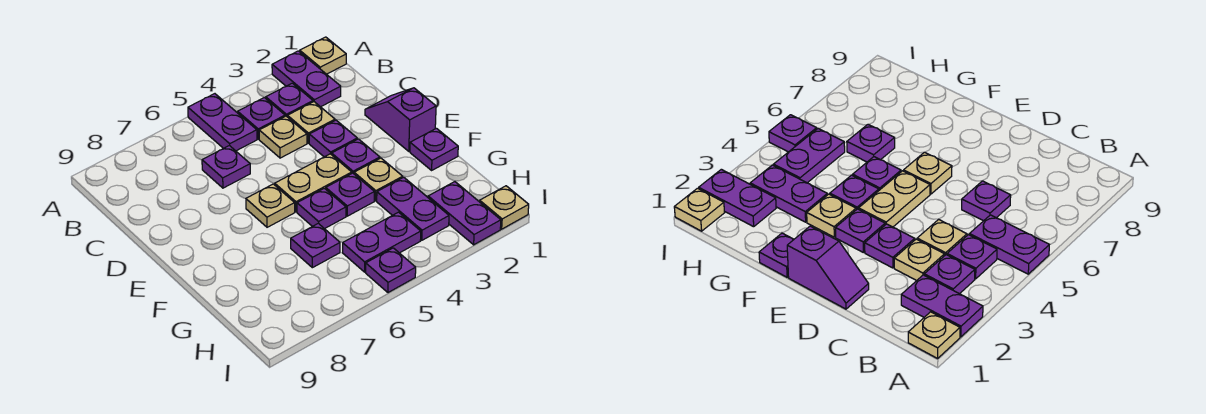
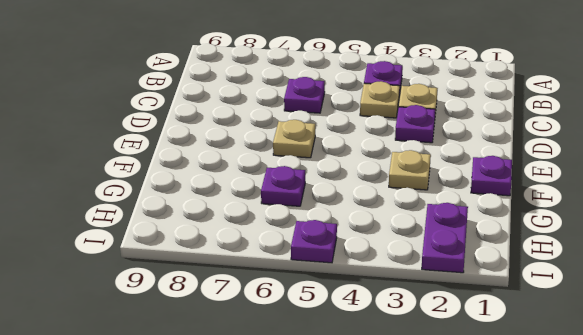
none -> tan plate A1 level 1
none -> purple plate A2:B2 level 1
none -> purple plate A5:B5 level 1

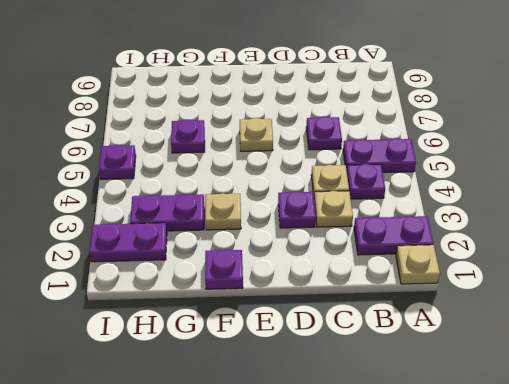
none -> purple plate B3 level 1
none -> purple slope D1:E1 level 1 top E
none -> purple plate E3 level 1

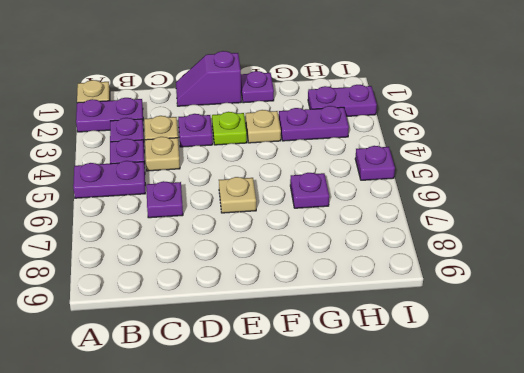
lime plate E3 level 1 -> purple plate E3 level 1
none -> tan plate E4:E5 level 1
none -> purple plate F4 level 1
none -> purple plate F5 level 1

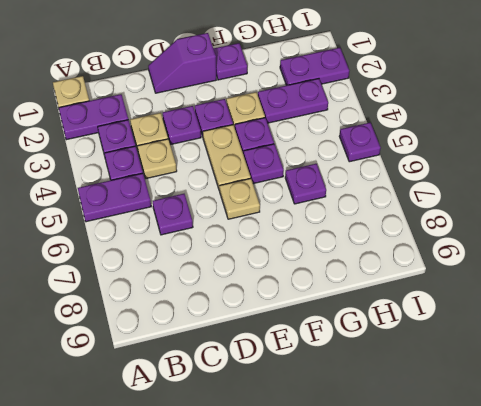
none -> purple plate H4:H5 level 1
none -> tan plate I1 level 1

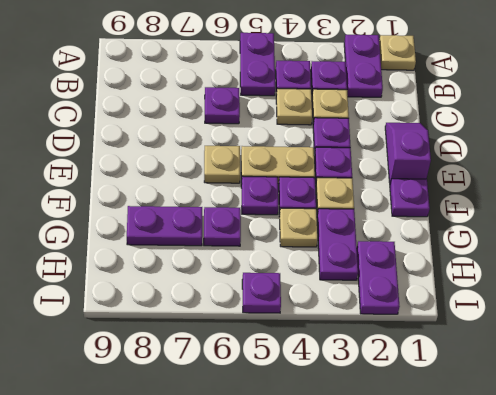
tan plate G4 level 1 -> tan plate I1 level 1
purple plate G7:G8 level 1 -> purple plate H4:H5 level 1

